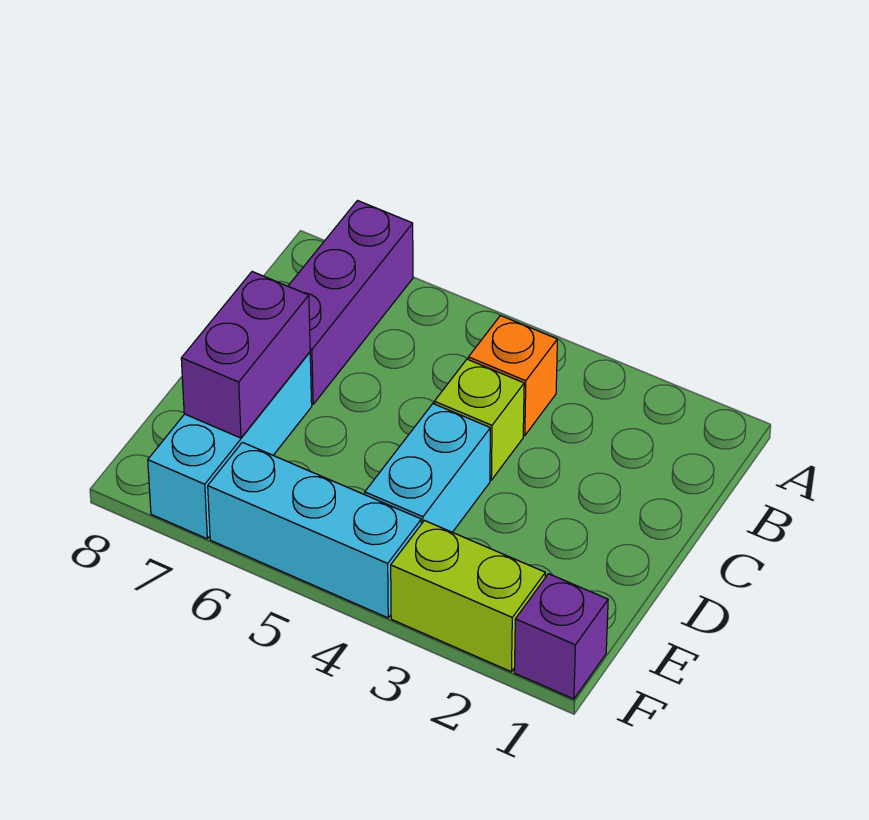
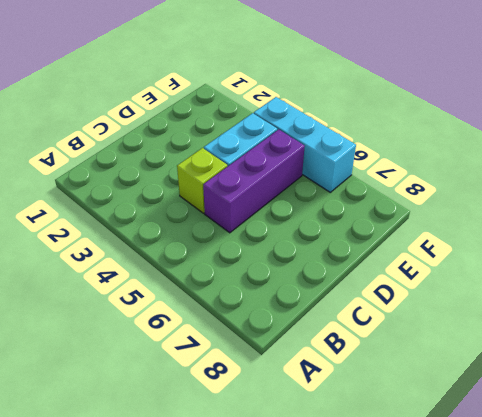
purple brick C5:E5 level 1 -> purple brick A7:C7 level 1
none -> orange brick B4 level 1
none -> cyan brick D7:F7 level 1

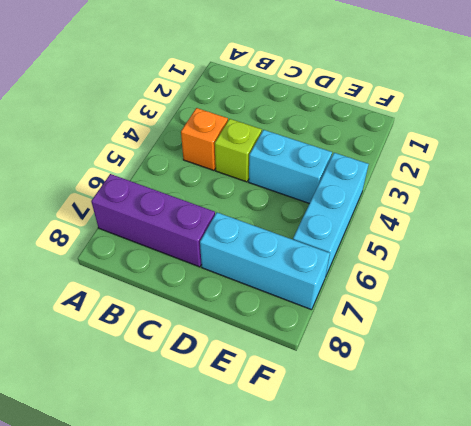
none -> purple brick F1 level 1
none -> lime brick F2:F3 level 1

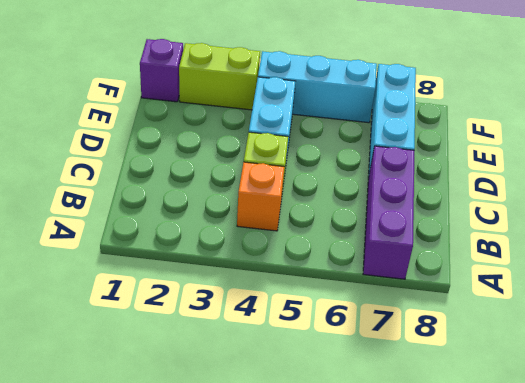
none -> purple brick D7:E7 level 2

